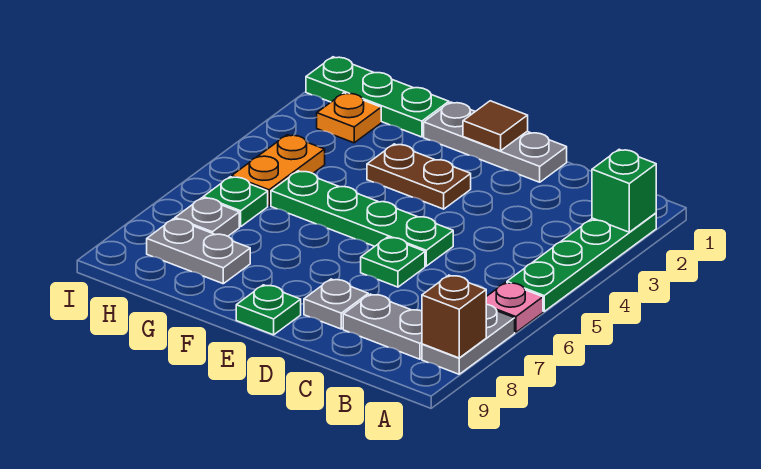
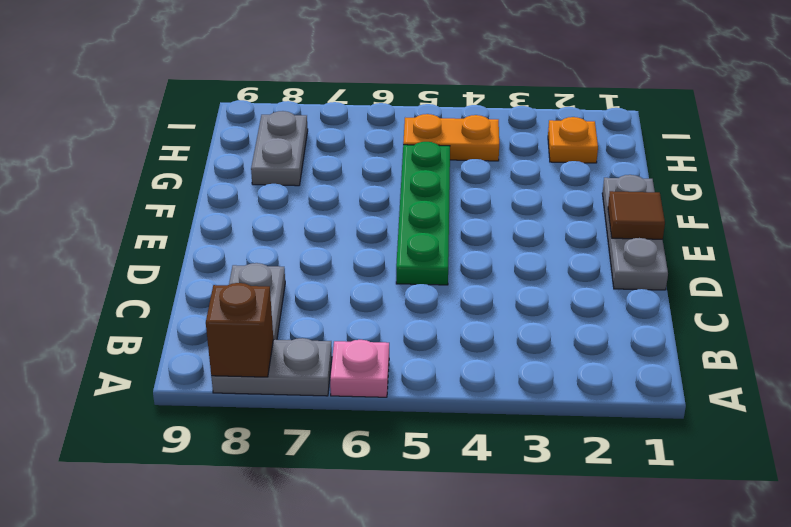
none -> green plate A2:A5 level 1
none -> green plate D6 level 1
none -> grey plate D8 level 1

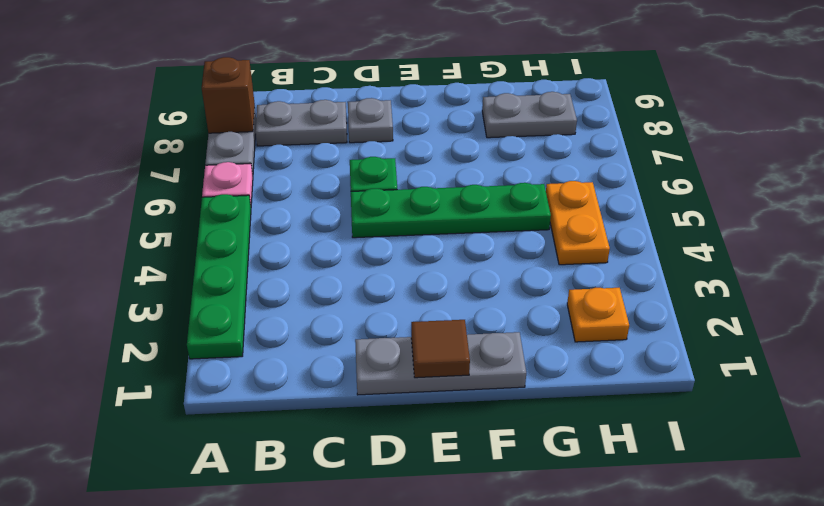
none -> brown plate E3:F3 level 1
none -> green plate E9 level 1
none -> green plate G1:I1 level 1

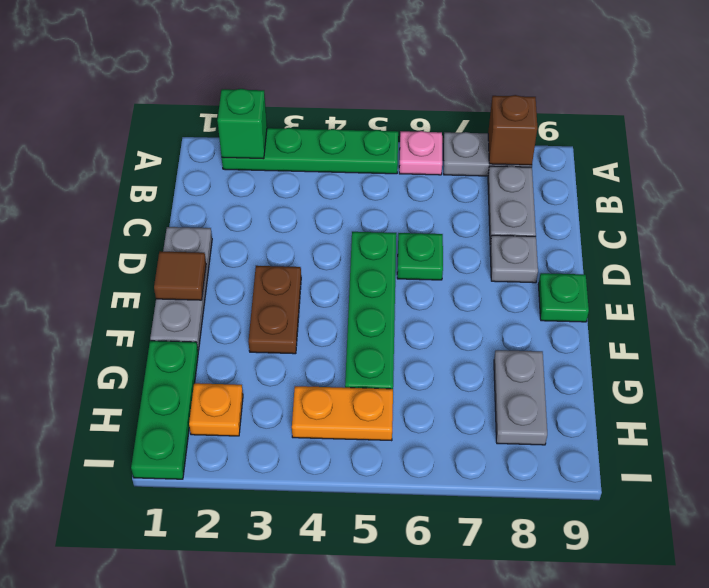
none -> green plate H6 level 1
none -> grey plate H7 level 1

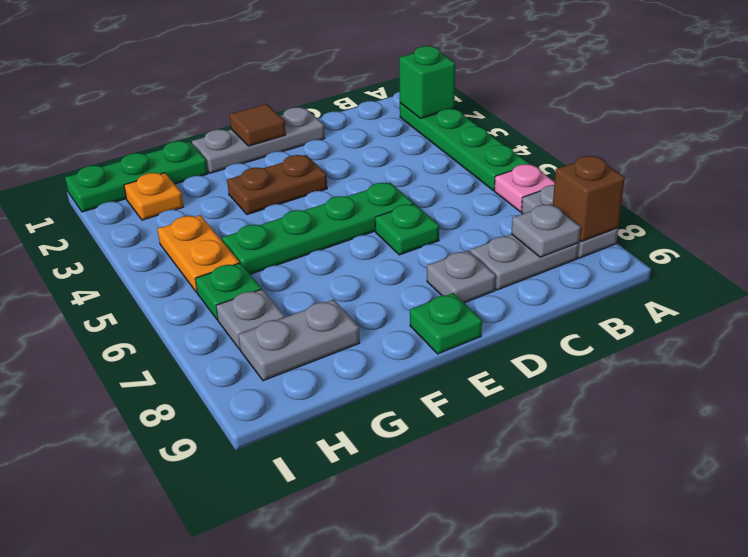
grey plate B8 level 2 -> none

